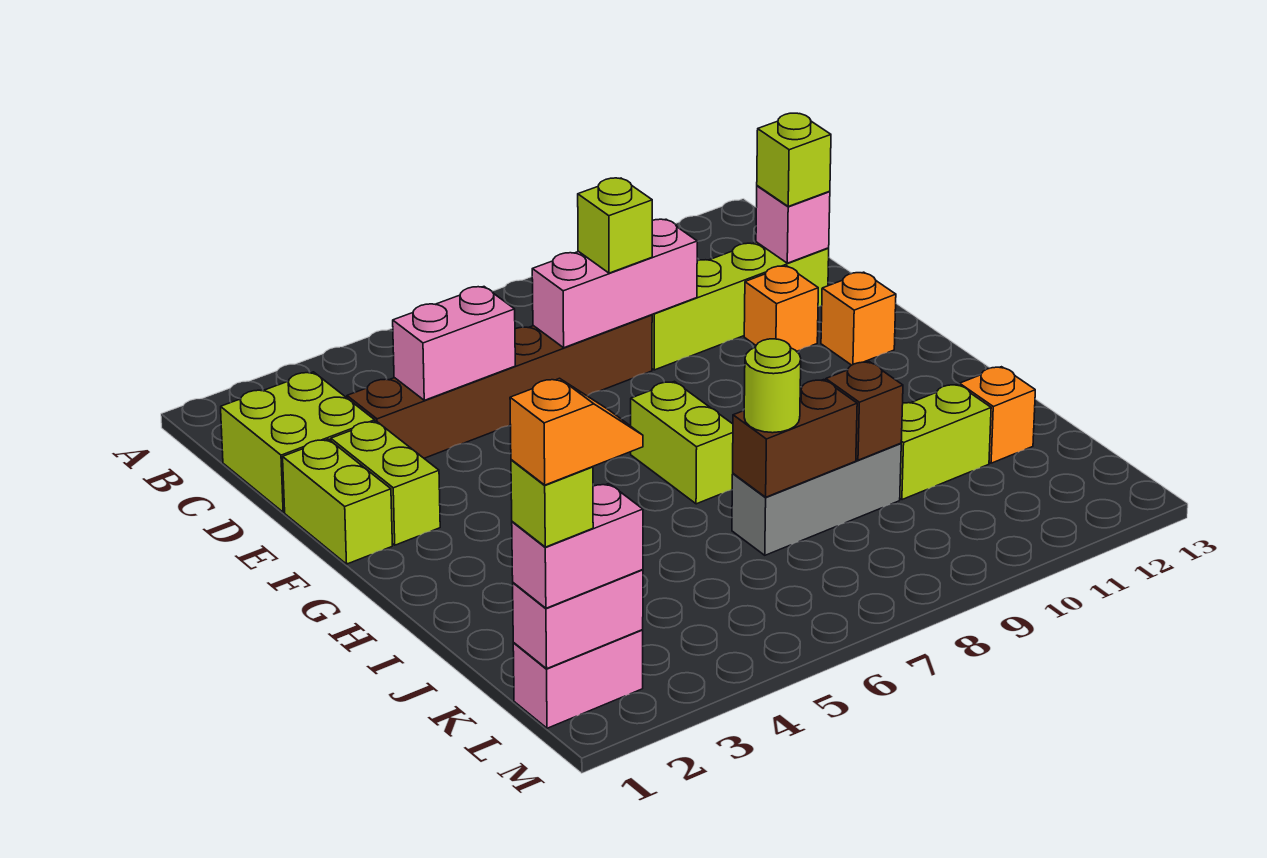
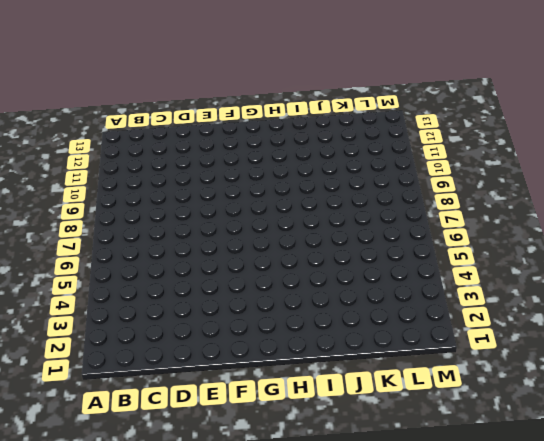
none -> lime brick C1:D2 level 1
none -> brown brick D3:D8 level 1
none -> lime brick D9:D12 level 1

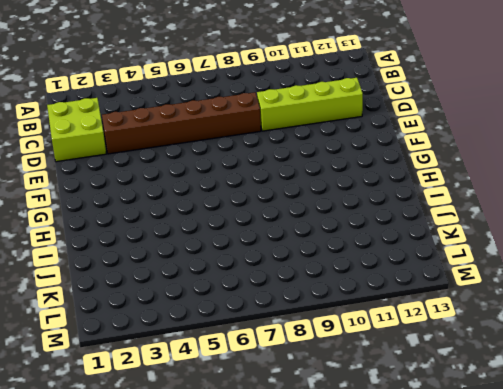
none -> lime brick E1:F1 level 1
none -> lime brick E2:F2 level 1
none -> orange brick E11 level 1

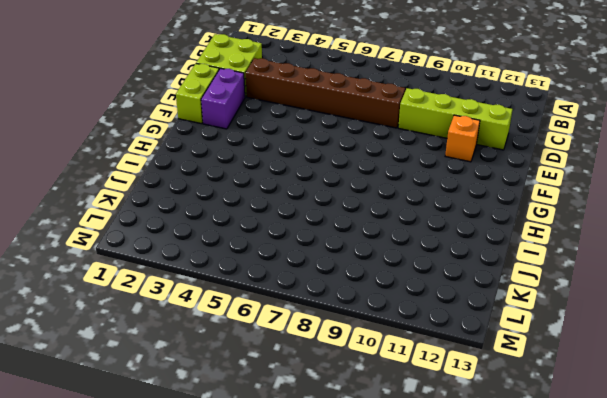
purple brick E2:F2 level 1 -> lime brick E2:F2 level 1
none -> orange brick F12 level 1
none -> lime brick G7:H7 level 1
none -> grey brick J7:J9 level 1

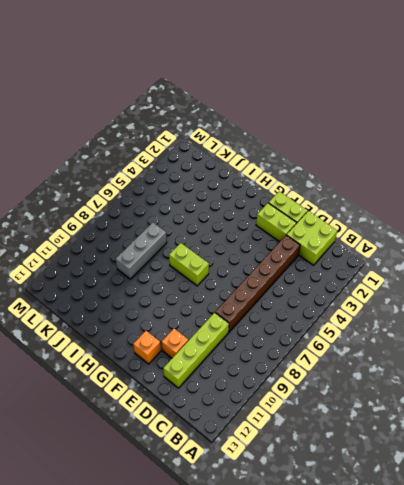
none -> lime brick J10:J11 level 1
none -> orange brick J12 level 1
none -> pink brick L1:L2 level 1

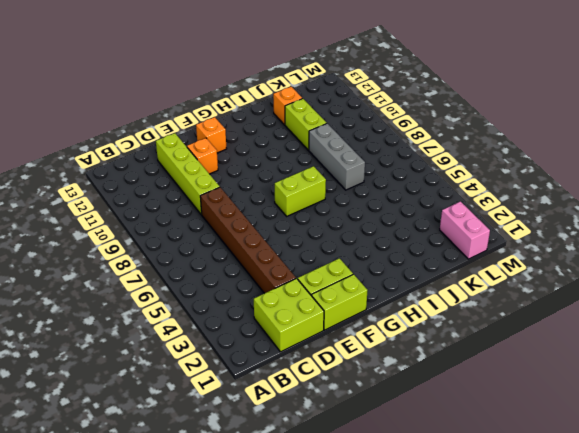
none -> pink brick D4:D5 level 2
none -> pink brick D7:D9 level 2
none -> pink brick D12 level 2

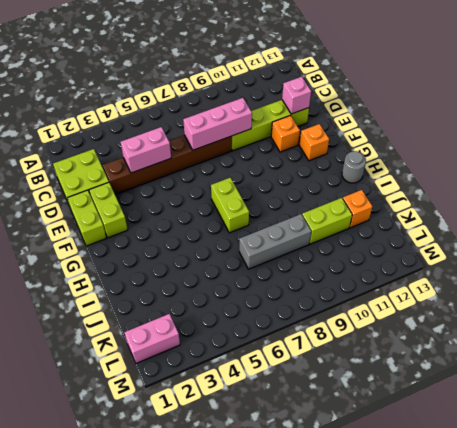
grey round brick H13 level 1 -> none
none -> brown brick J7:J8 level 2
none -> brown brick J9 level 2
none -> pink brick L1:L2 level 2

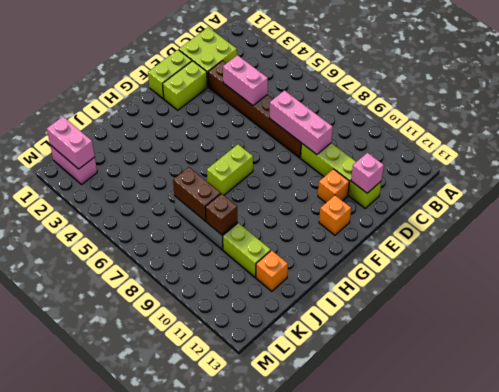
none -> lime brick D8 level 3
none -> lime brick D12 level 3
none -> lime round brick J7 level 3

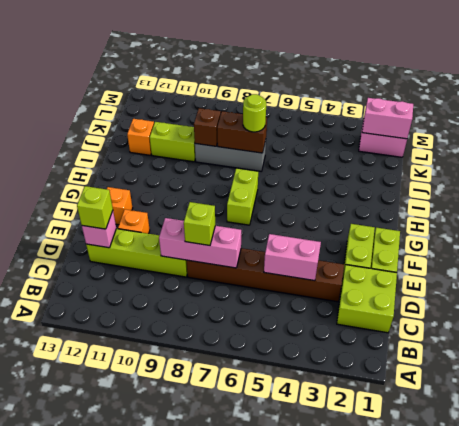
none -> pink brick L1:L2 level 3
none -> lime brick L1 level 4
none -> orange slope L1:L2 level 5 top 1

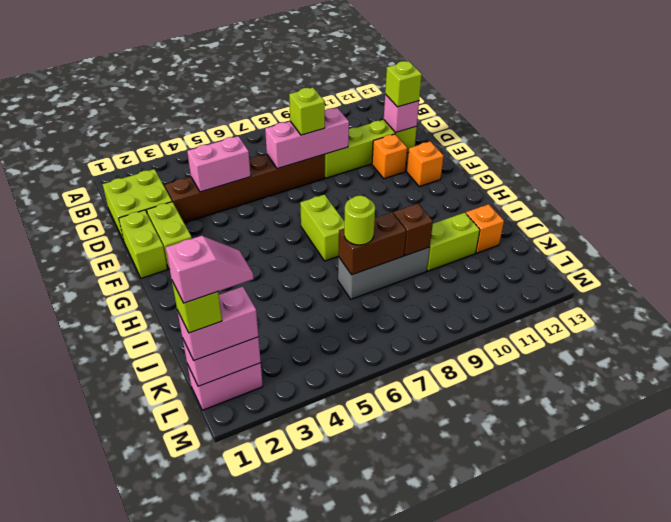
pink slope L1:L2 level 5 top 1 -> orange slope L1:L2 level 5 top 1

